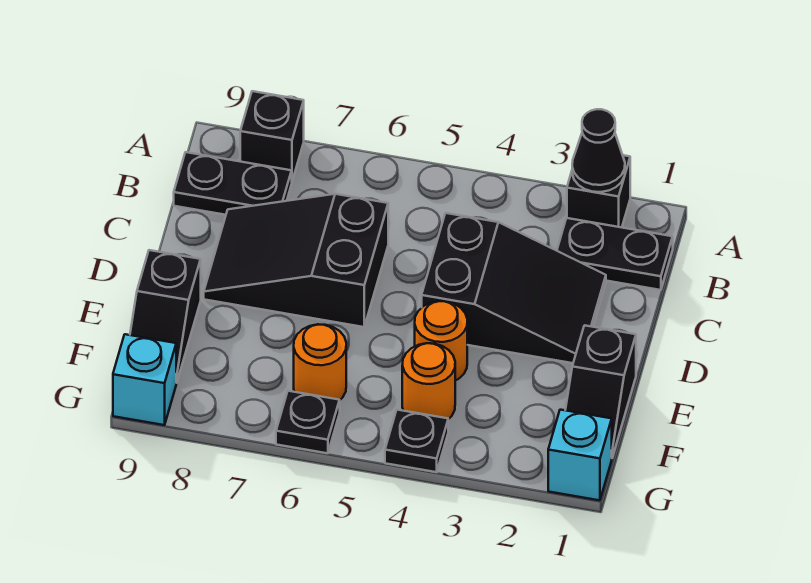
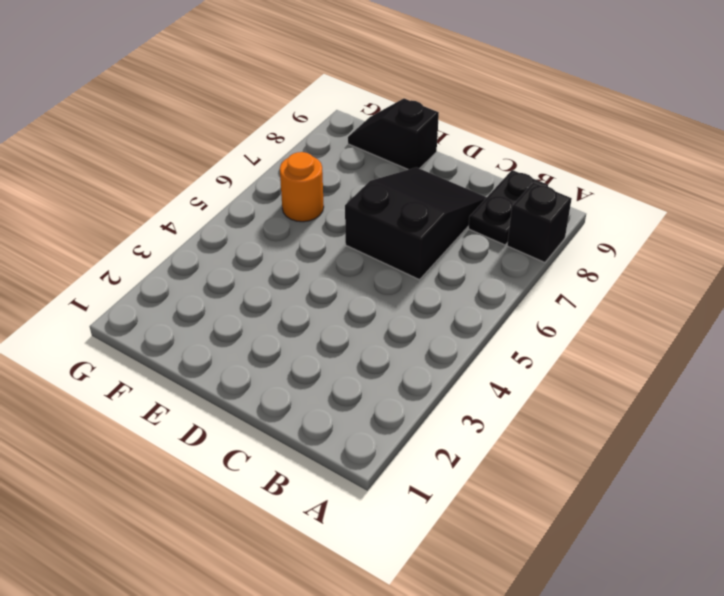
none -> black brick A2 level 1
none -> black plate B1:B2 level 1
none -> black slope C2:D4 level 1 top 4

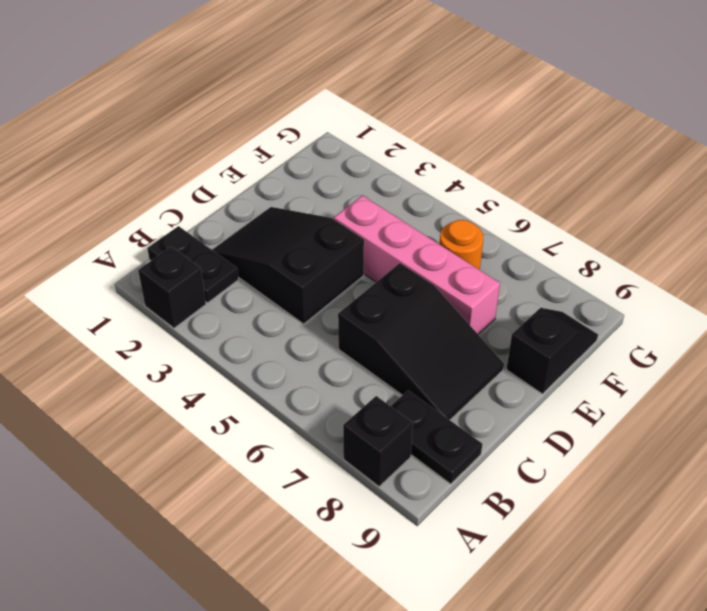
pink brick E4:E7 level 1 -> orange round brick E4 level 1
none -> black slope E1:F1 level 1 top E
none -> orange round brick F4 level 1
none -> cyan brick G1 level 1

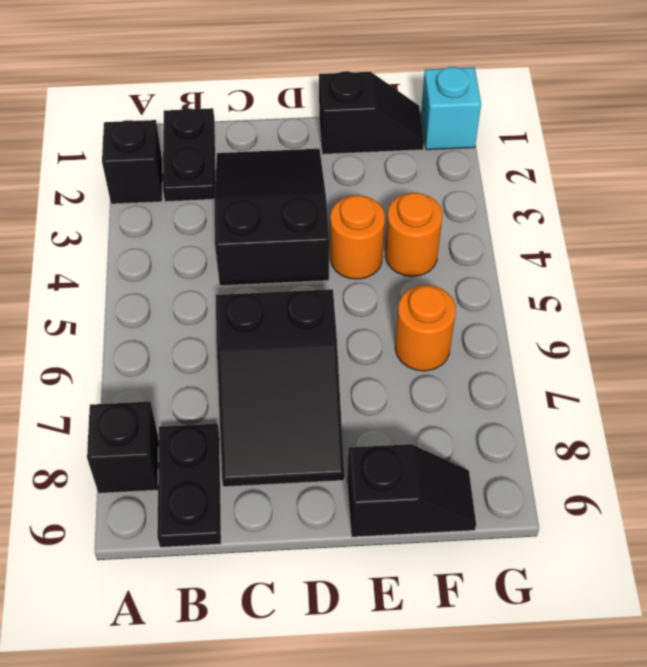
none -> black plate G4 level 1
none -> black plate G6 level 1
none -> cyan brick G9 level 1

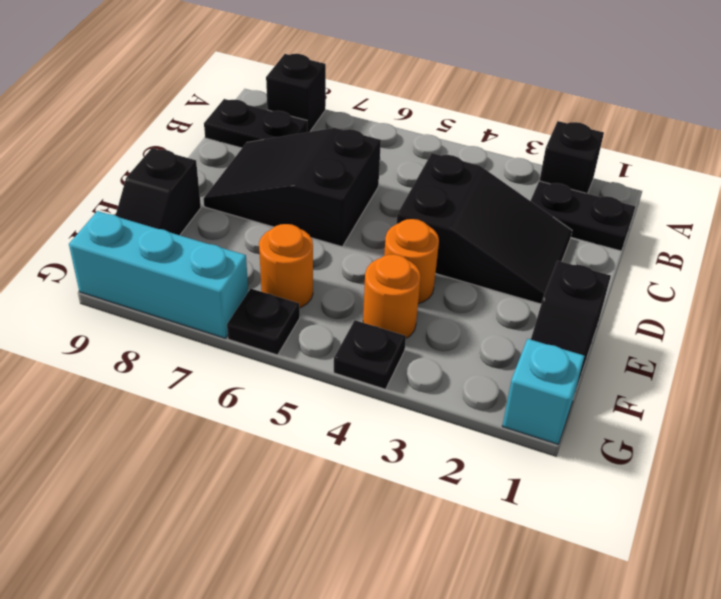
cyan brick G7:G9 level 1 -> cyan brick G9 level 1
none -> black cone A2 level 2

